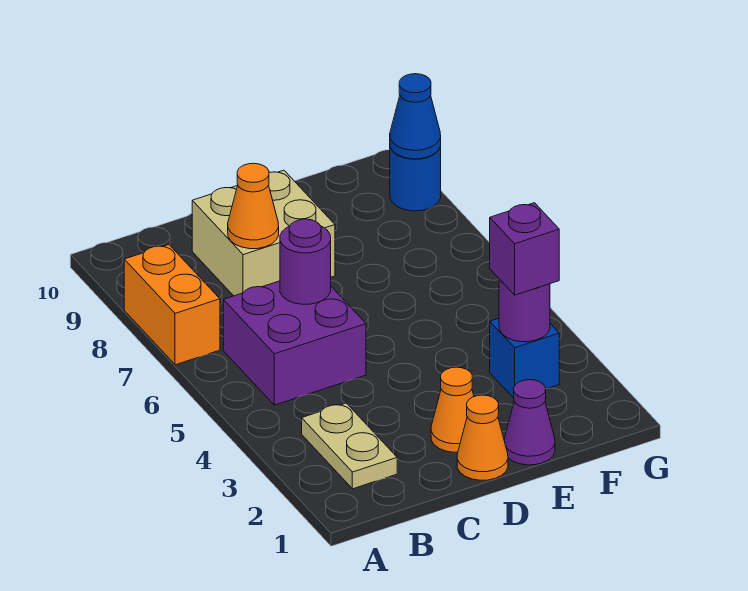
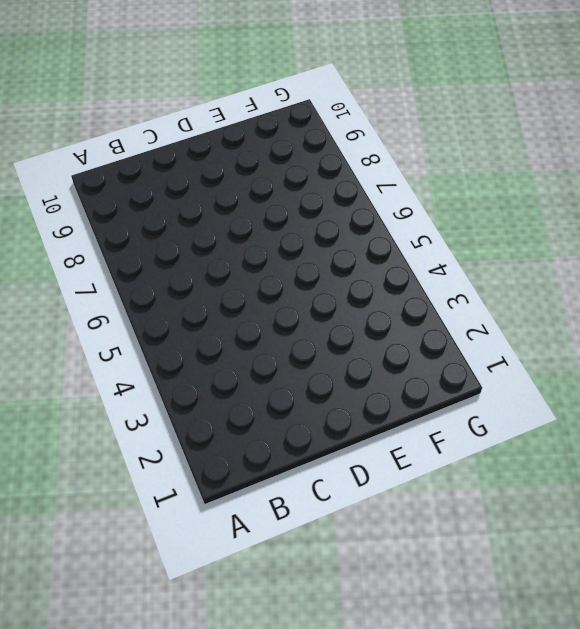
none -> orange brick A7:A8 level 1
none -> tan plate B2:B3 level 1
none -> purple brick B5:C6 level 1

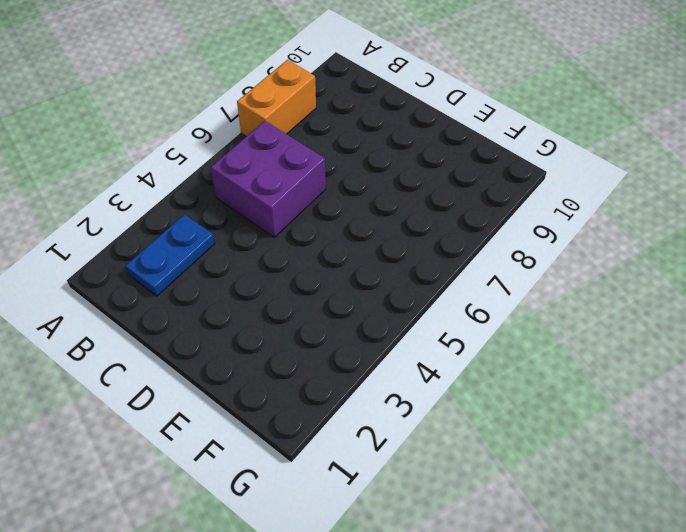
blue plate B2:B3 level 1 -> tan plate B2:B3 level 1
none -> tan brick C8:D9 level 1
none -> orange cone D1 level 1
none -> orange cone D2 level 1

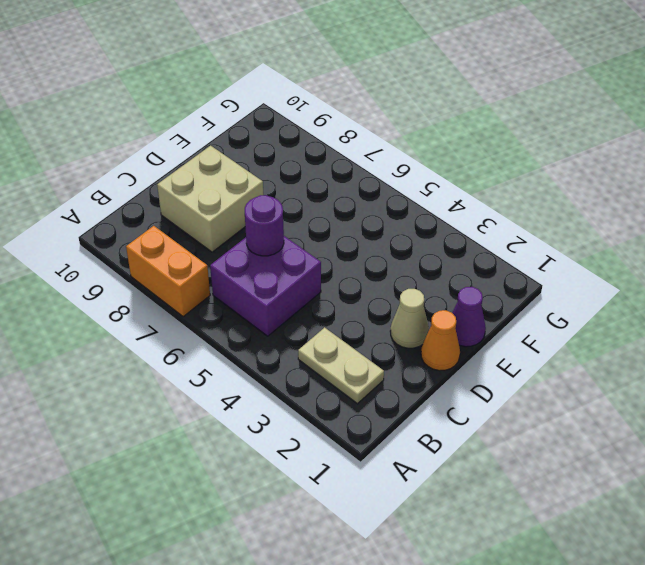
tan cone D2 level 1 -> orange cone D2 level 1
none -> blue brick F3 level 1
none -> blue round brick G9 level 1
none -> orange cone C8 level 2

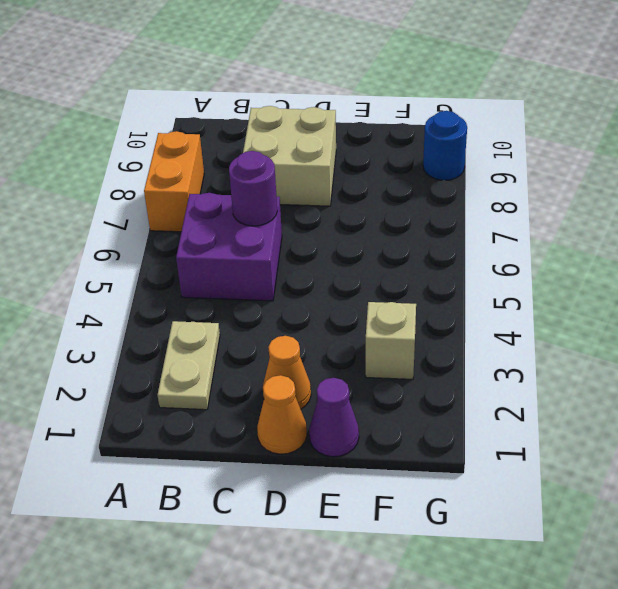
tan brick F3 level 1 -> blue brick F3 level 1
none -> orange cone C8 level 2
none -> purple round brick F3 level 2
none -> blue cone G9 level 2

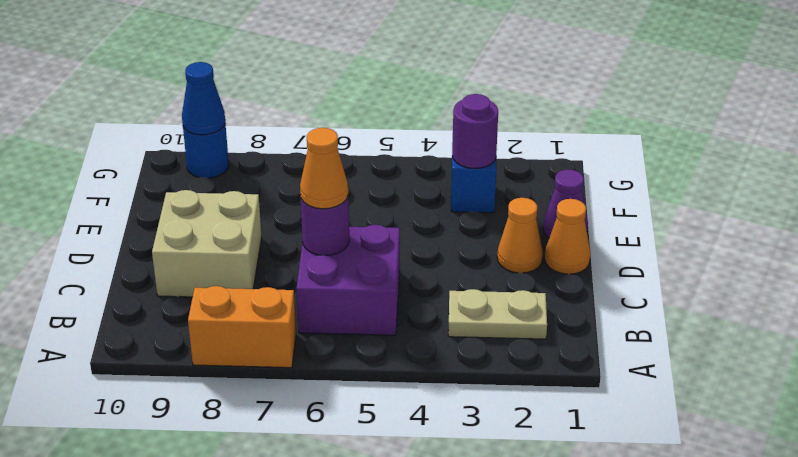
orange cone C6 level 3 -> orange cone C8 level 2
none -> purple brick F3 level 3

